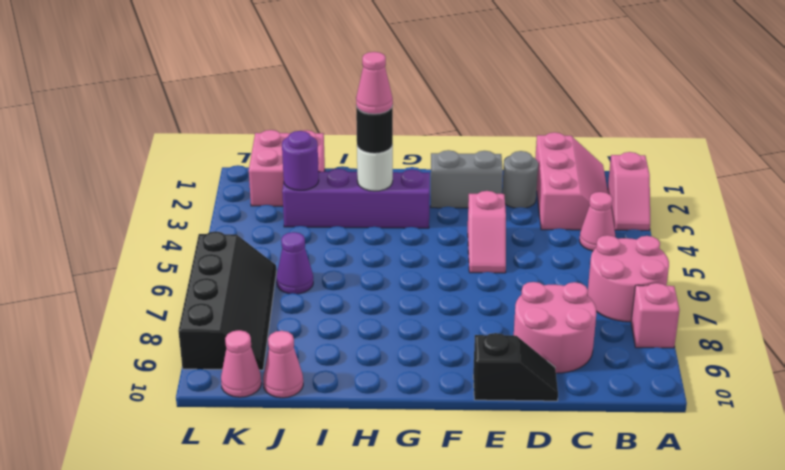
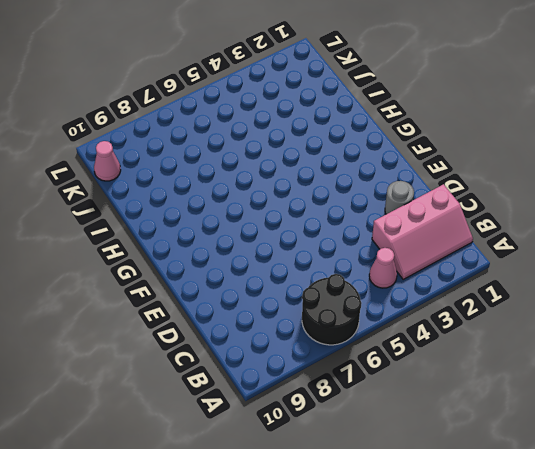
black round brick A6:B7 level 1 -> pink round brick A6:B7 level 1
none -> pink slope A2:A3 level 1 top 2
none -> pink brick A8 level 1
none -> pink round brick C8:D9 level 1

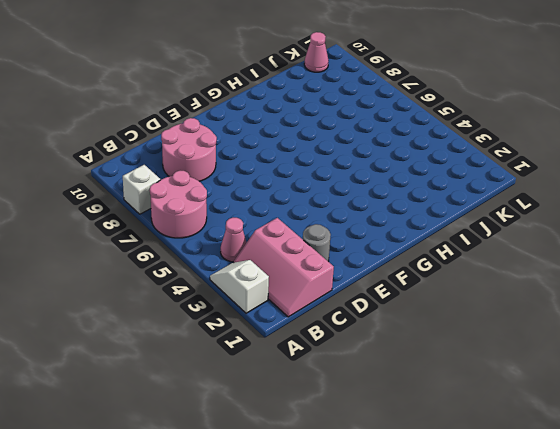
white slope A2:A3 level 1 top 2 -> pink slope A2:A3 level 1 top 2
white brick A8 level 1 -> pink brick A8 level 1
none -> black slope D10:E10 level 1 top E
none -> grey brick E2:F2 level 1
none -> pink slope E4:E5 level 1 top 4

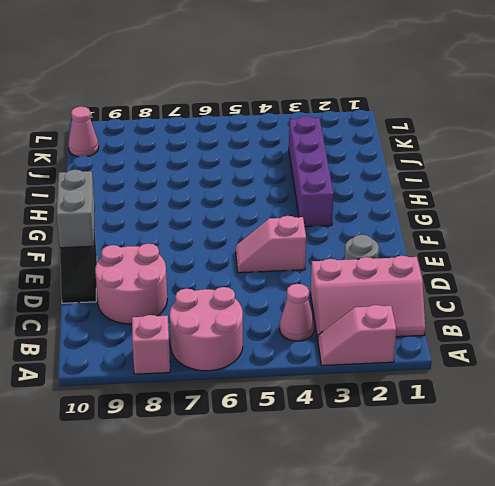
grey brick E10:F10 level 2 -> grey brick E2:F2 level 1
none -> pink brick J1:K2 level 1
none -> purple cone J6 level 1
none -> pink cone J10 level 1

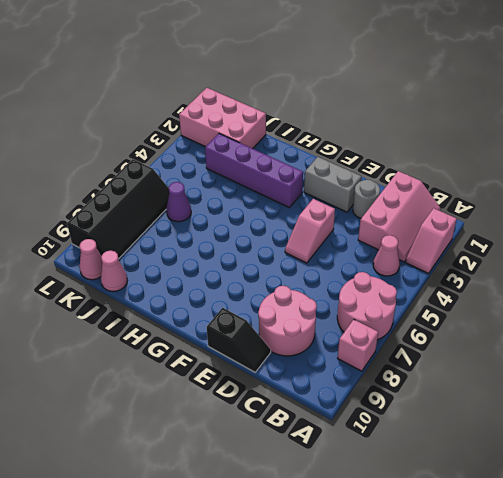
pink brick J1:L2 level 1 -> pink brick J1:K2 level 1
none -> white round brick H3 level 2
none -> purple round brick J3 level 2
none -> black round brick H3 level 3

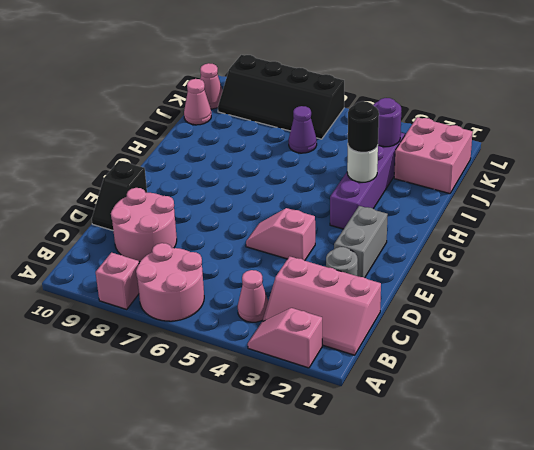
none -> pink cone H3 level 4

